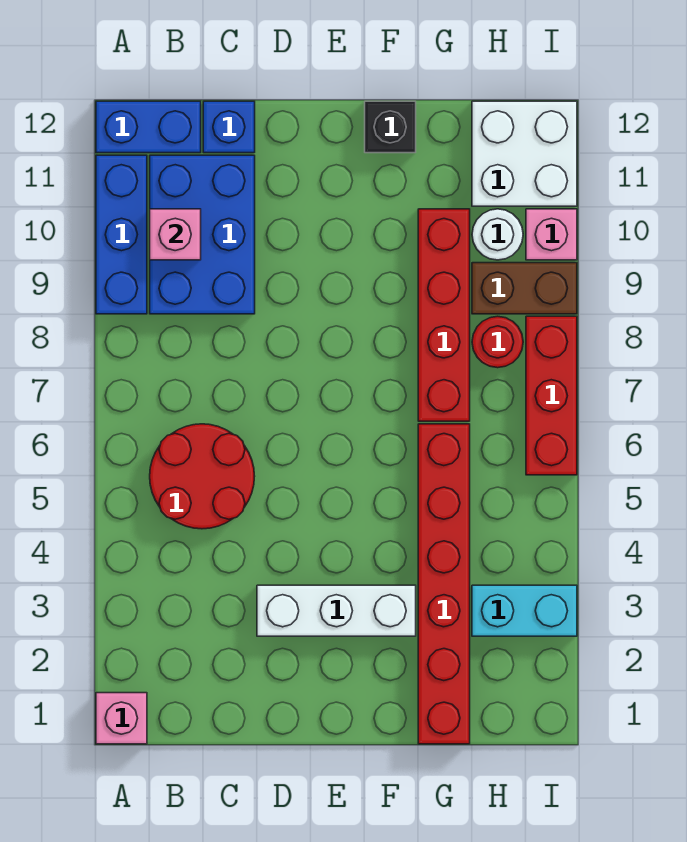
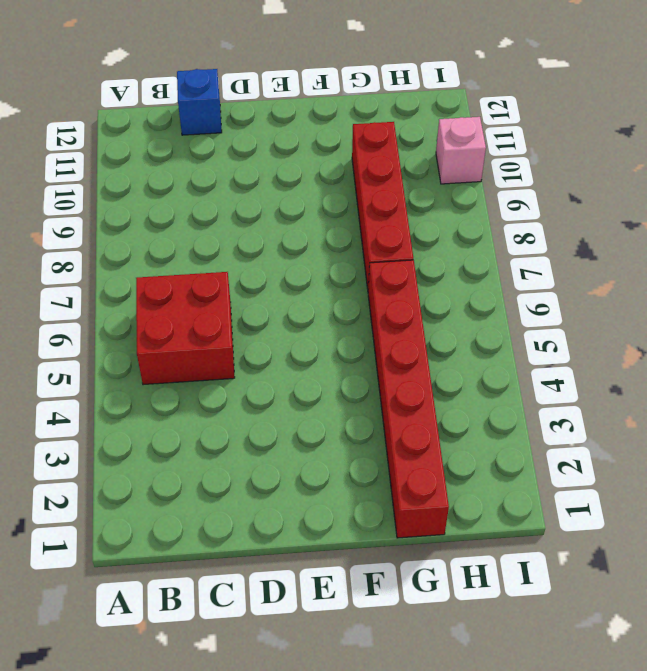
red brick B5:C6 level 1 -> red round brick B5:C6 level 1
none -> pink brick A1 level 1
none -> blue brick A9:A11 level 1
none -> blue brick A12:B12 level 1

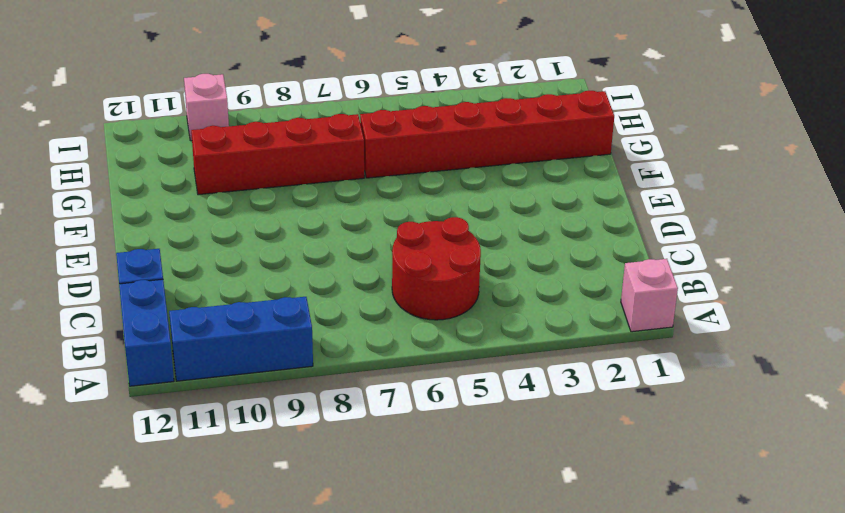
none -> blue brick B9:C11 level 1
none -> white brick D3:F3 level 1
none -> black brick F12 level 1

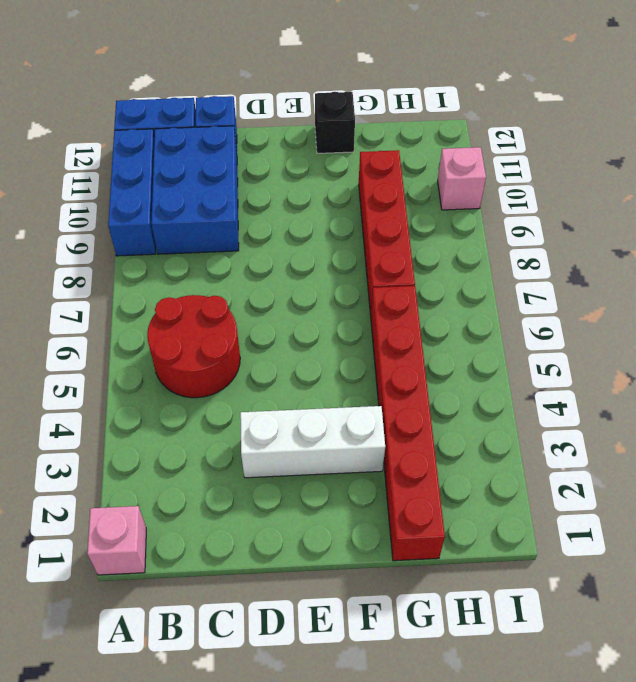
none -> cyan brick H3:I3 level 1
none -> red round brick H8 level 1
none -> brown brick H9:I9 level 1

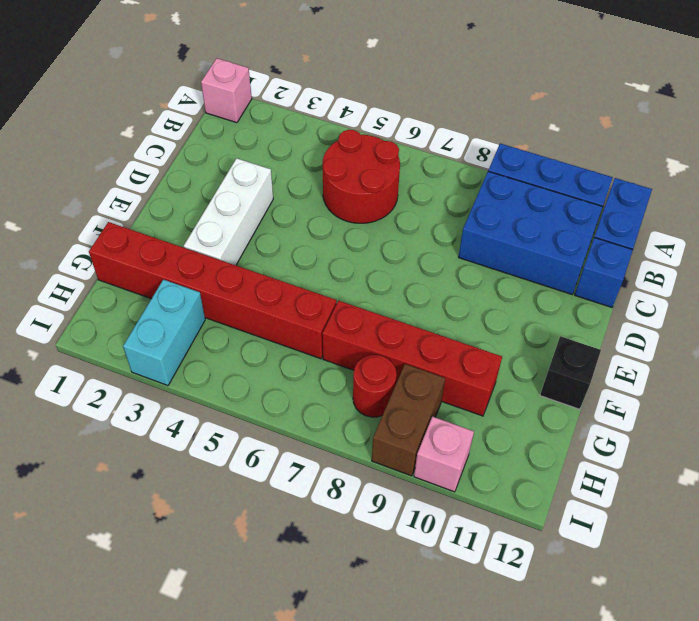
none -> white round brick H10 level 1
none -> white brick H11:I12 level 1
none -> red brick I6:I8 level 1

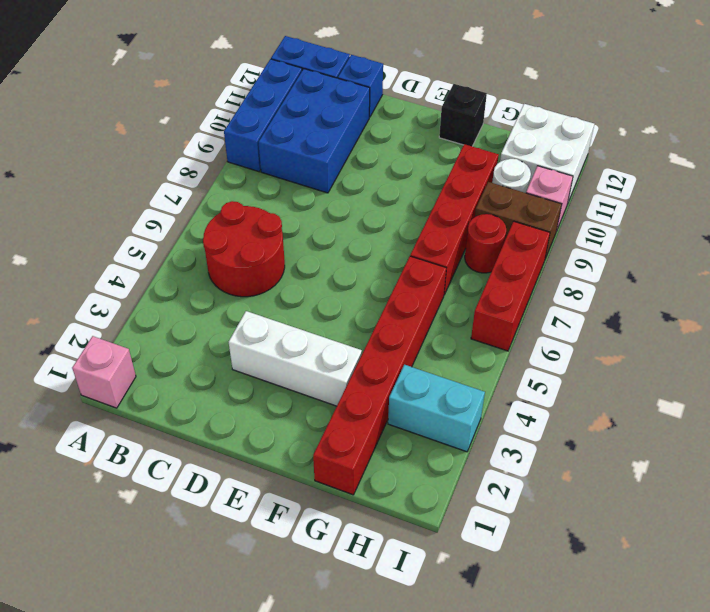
none -> pink brick B10 level 2

